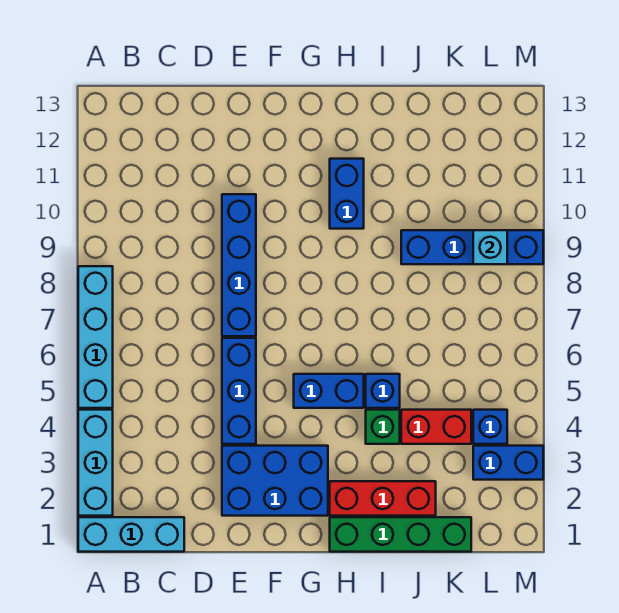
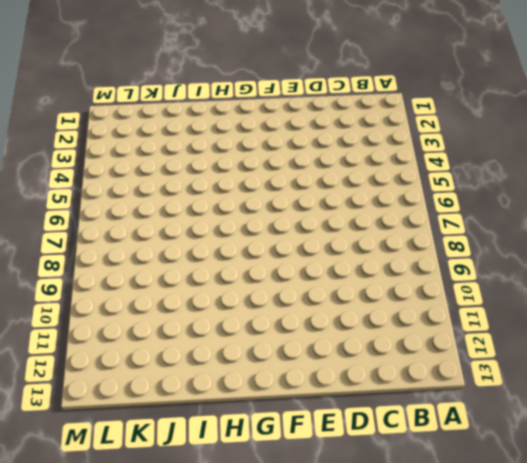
none -> cyan brick A1:C1 level 1
none -> cyan brick A2:A4 level 1
none -> cyan brick A5:A8 level 1

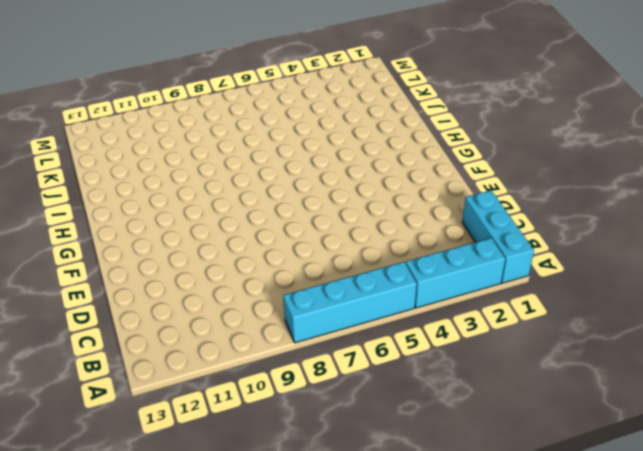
none -> blue brick E2:G3 level 1
none -> blue brick E4:E6 level 1
none -> blue brick E7:E10 level 1

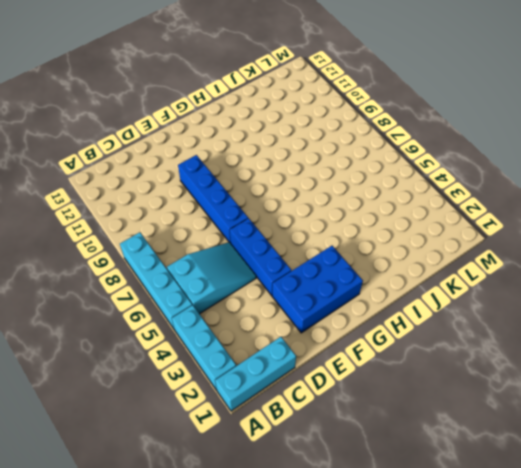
cyan slope B5:D6 level 1 top B -> none
none -> blue brick G5:H5 level 1
none -> green brick H1:K1 level 1
none -> red brick H2:J2 level 1

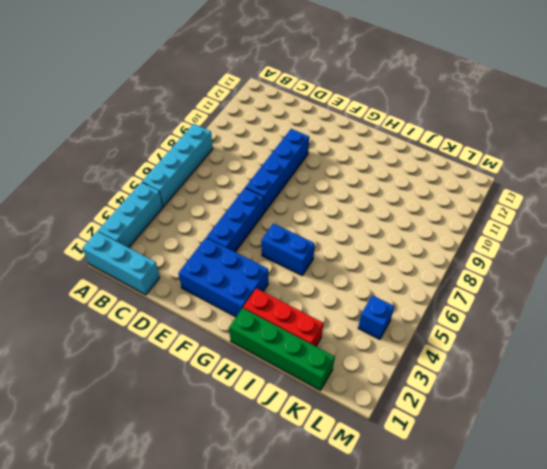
none -> blue brick H10:H11 level 1
none -> green brick I4 level 1
none -> blue brick I5 level 1

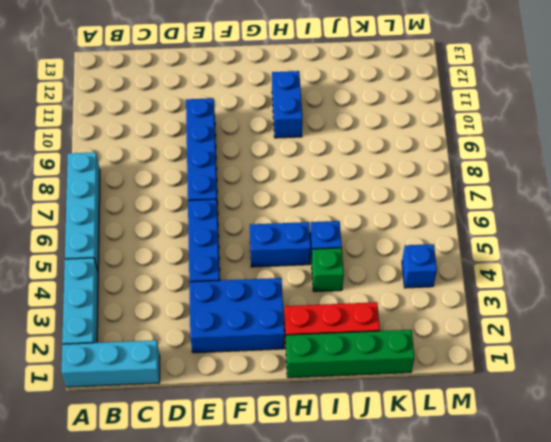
none -> red brick J4:K4 level 1
none -> blue brick J9:M9 level 1
none -> blue brick L3:M3 level 1

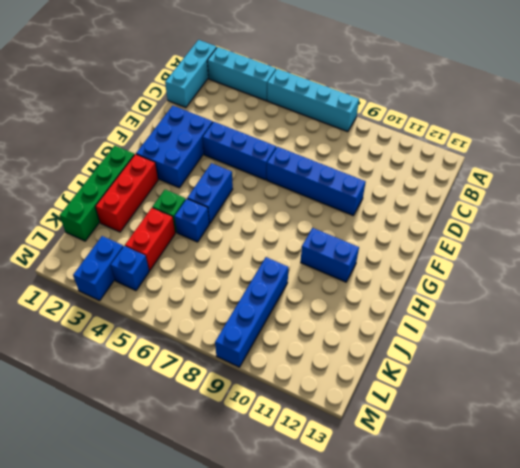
none -> cyan brick L9 level 2

